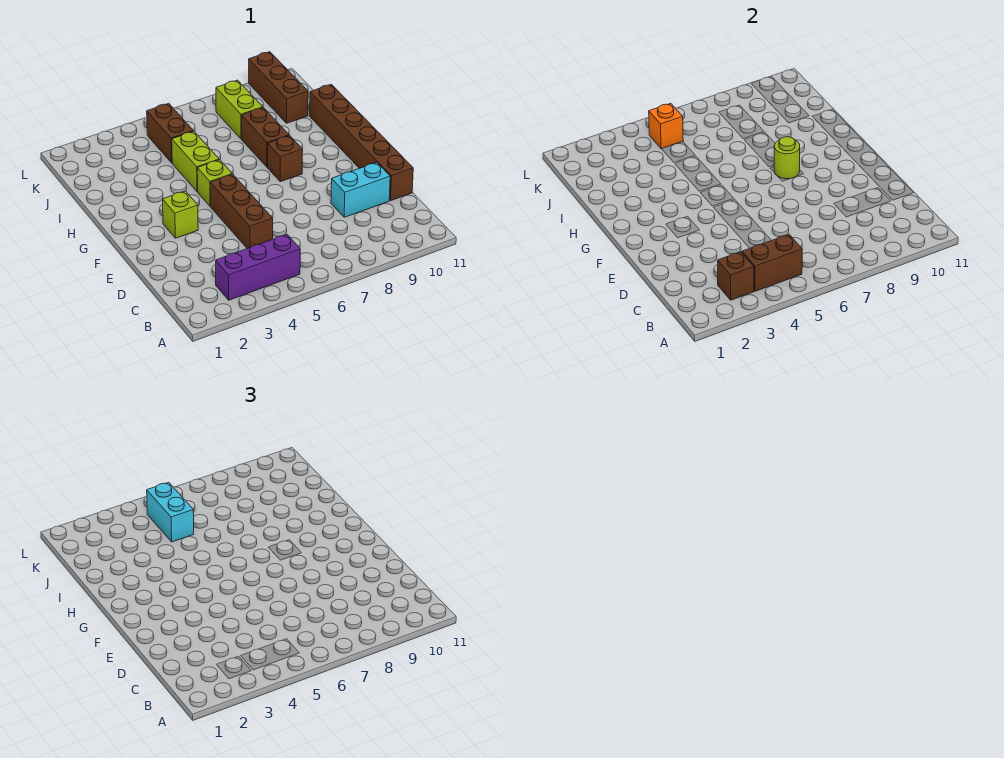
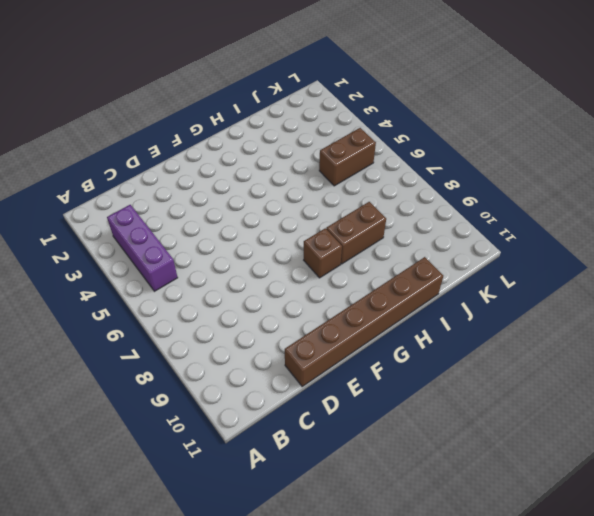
none -> brown brick D5:F5 level 1
none -> cyan brick D9:D10 level 1
none -> lime brick F3 level 1

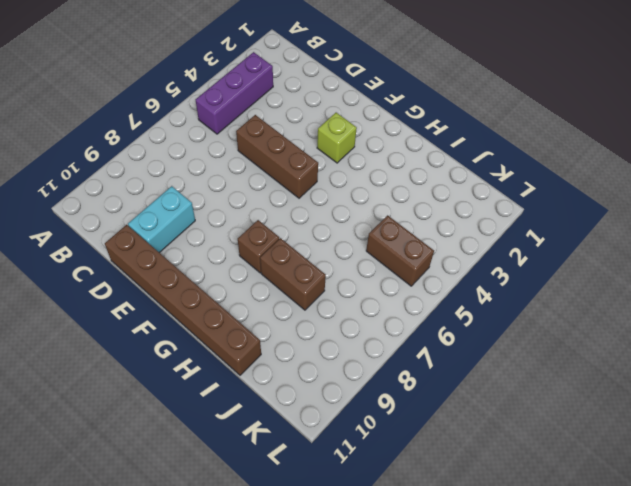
none -> lime brick G5 level 1
none -> lime brick H5:I5 level 1
none -> lime brick J8:K8 level 1

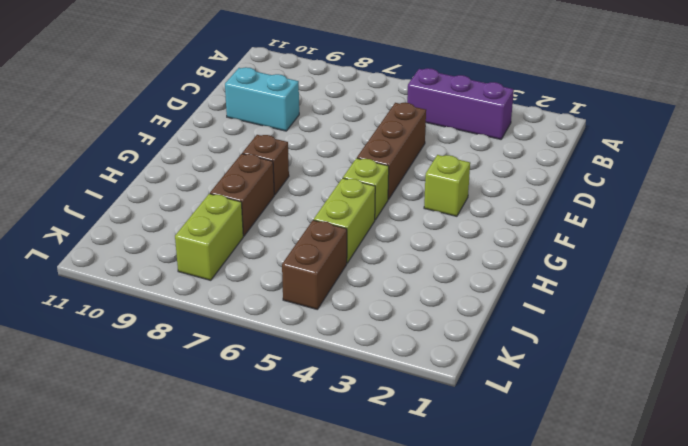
none -> brown brick D11:I11 level 1
none -> brown brick J10:L10 level 1
none -> brown brick B3 level 2

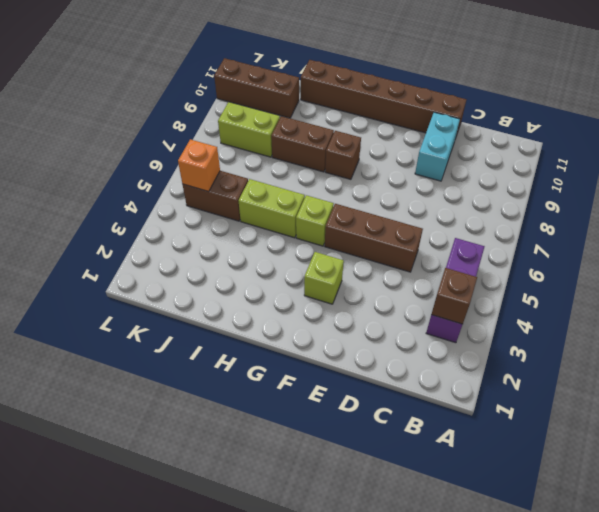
none -> brown brick B4:B5 level 2
none -> lime round brick G8 level 2
none -> cyan brick J5:K5 level 3

